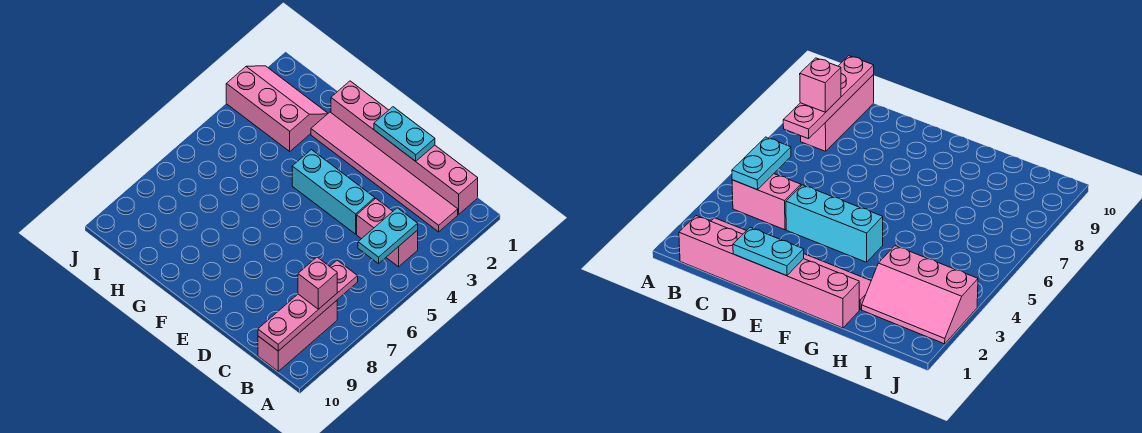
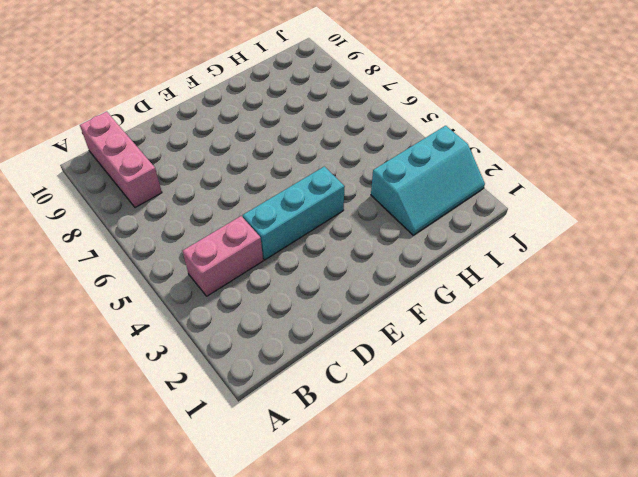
cyan slope H2:J3 level 1 top 3 -> pink slope H2:J3 level 1 top 3
none -> pink brick B1:G1 level 1
none -> pink tile B2:G2 level 1

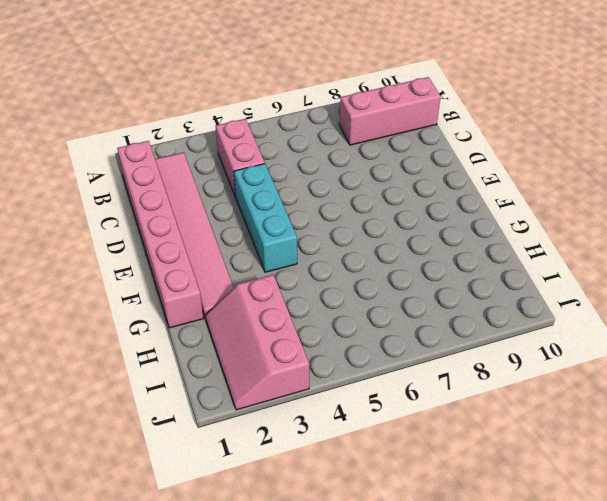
none -> cyan plate B4:B5 level 2
none -> pink plate B7:B10 level 2

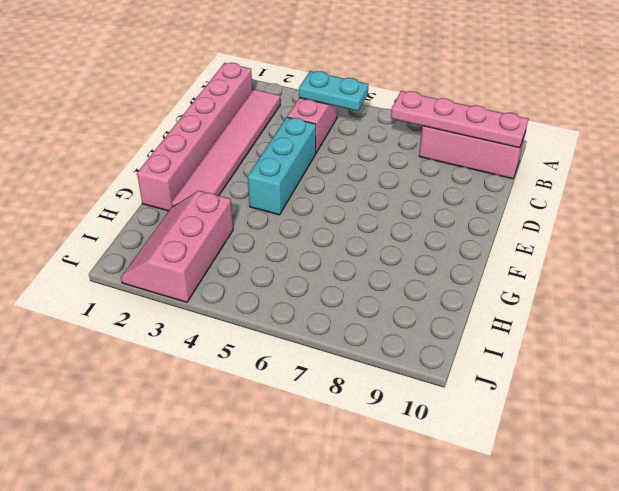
none -> cyan plate D1:E1 level 2
none -> pink brick B8 level 3

